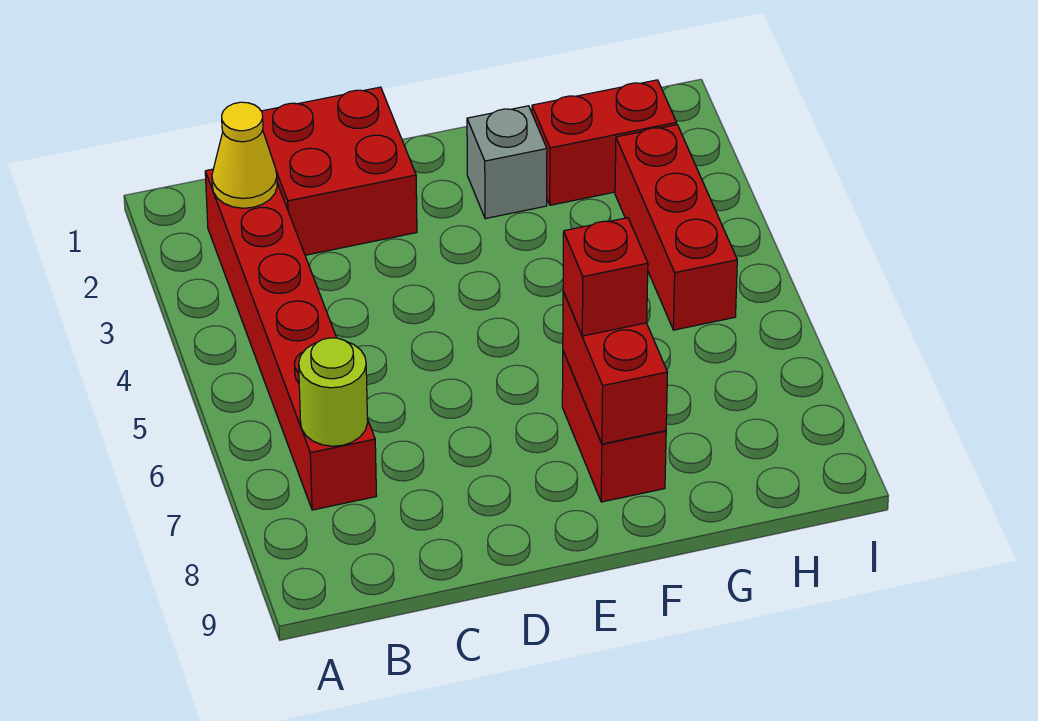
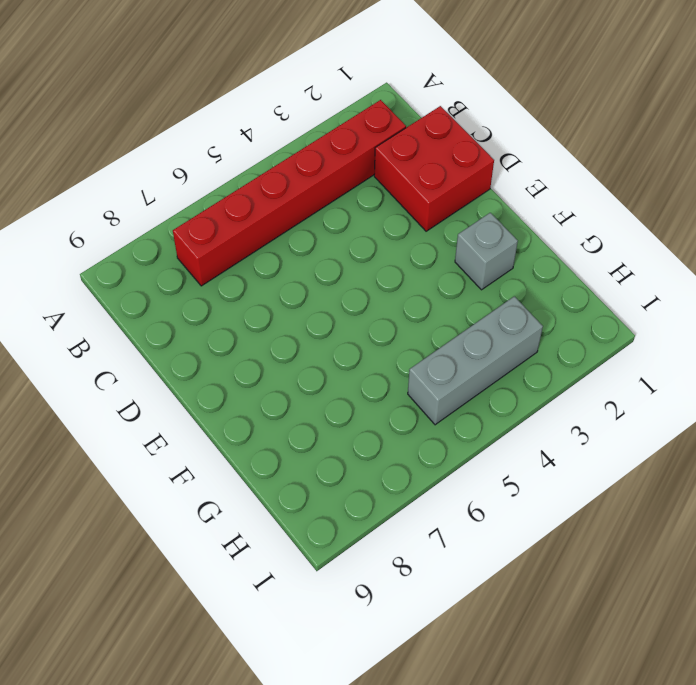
grey brick H3:H5 level 1 -> red brick H3:H5 level 1
none -> red brick F7:F8 level 1
none -> red brick G2:H2 level 1

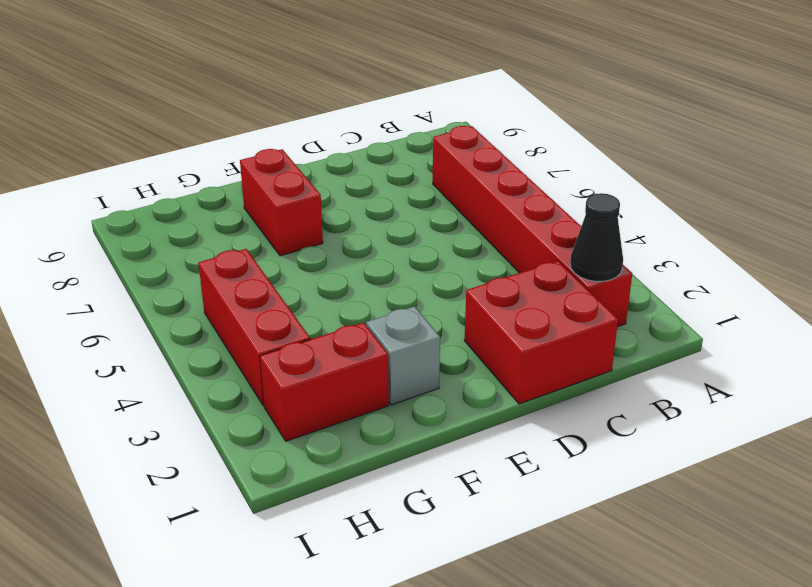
black cone B2 level 2 -> yellow cone B2 level 2
none -> lime round brick B7 level 2
none -> red brick F7:F8 level 2

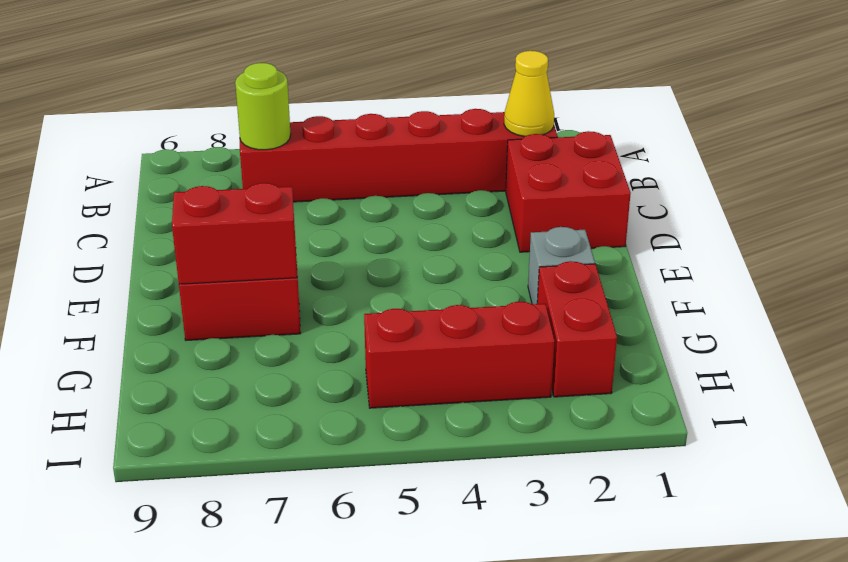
none -> red brick F7 level 3

